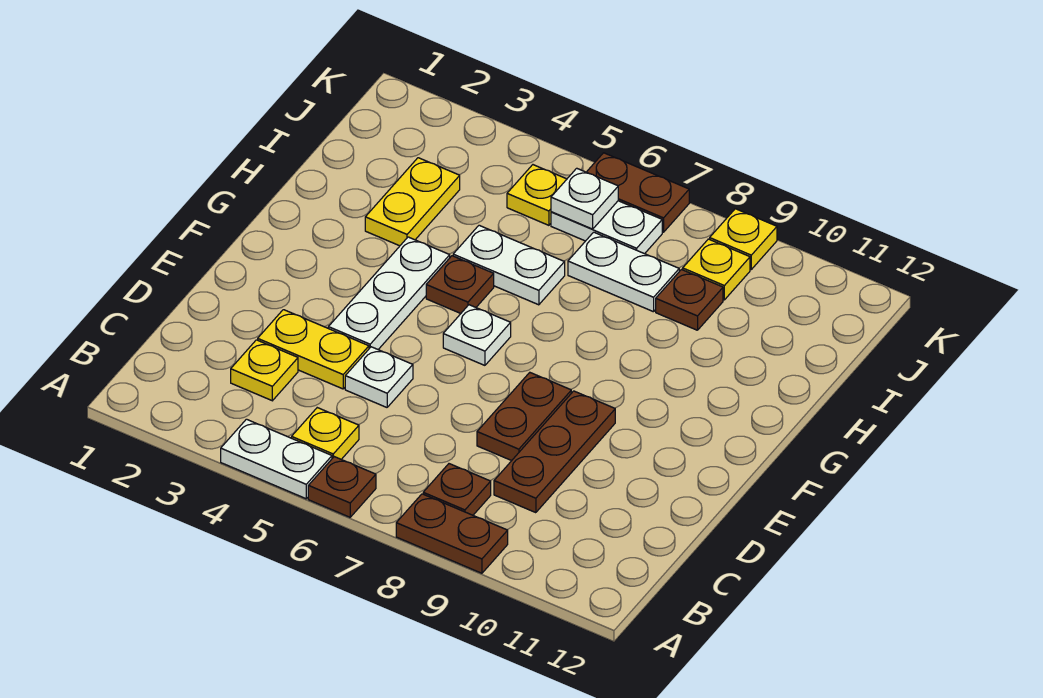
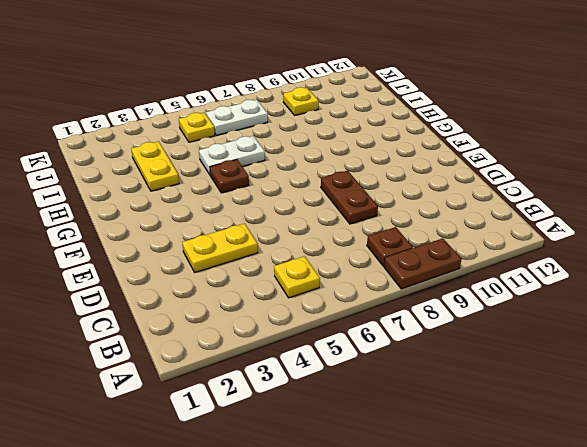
none -> white plate A4:A5 level 1
none -> brown plate A6 level 1
none -> yellow plate C3 level 1

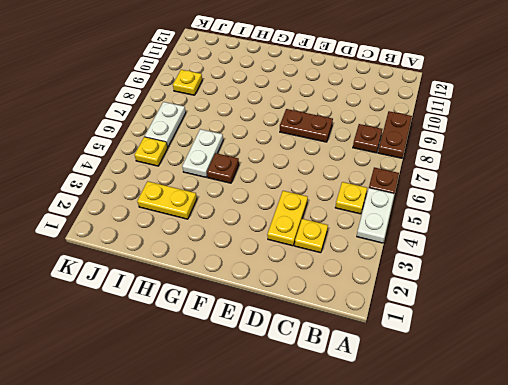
none -> brown plate C9:E9 level 1
none -> white plate D5 level 1
none -> white plate E4:G4 level 1

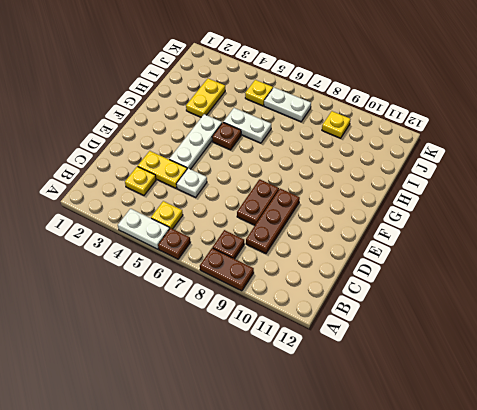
none -> white plate F6 level 1
none -> white plate I7:I8 level 1
none -> brown plate I9 level 1

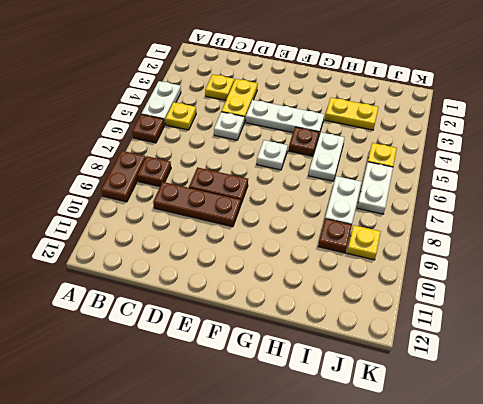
none -> brown plate K6:K7 level 1
none -> yellow plate K9 level 1
none -> white plate J6 level 2

